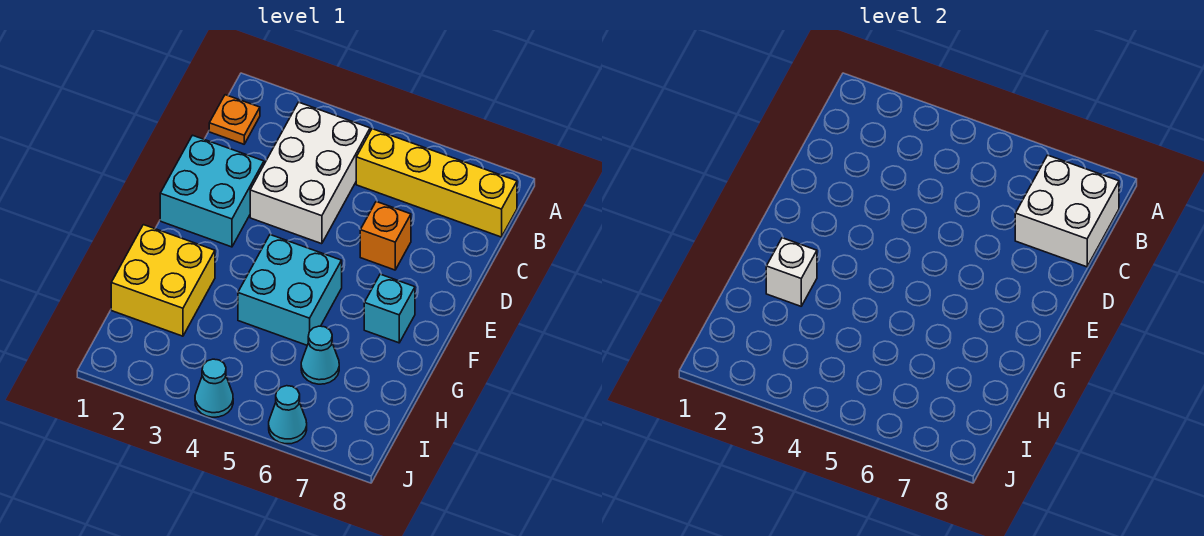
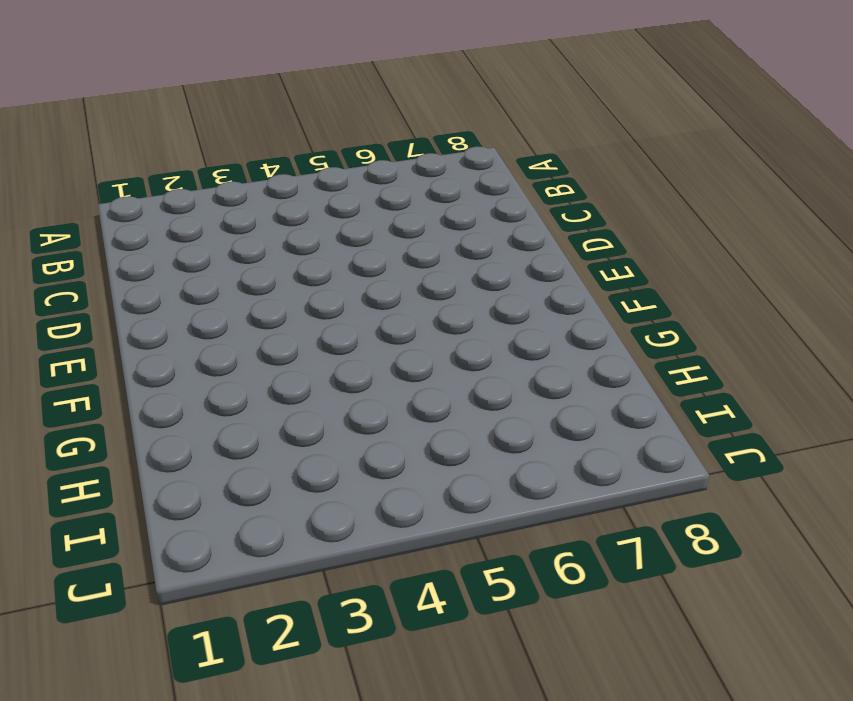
none -> orange plate B1 level 1
none -> white brick B3:D4 level 1
none -> yellow brick B5:B8 level 1

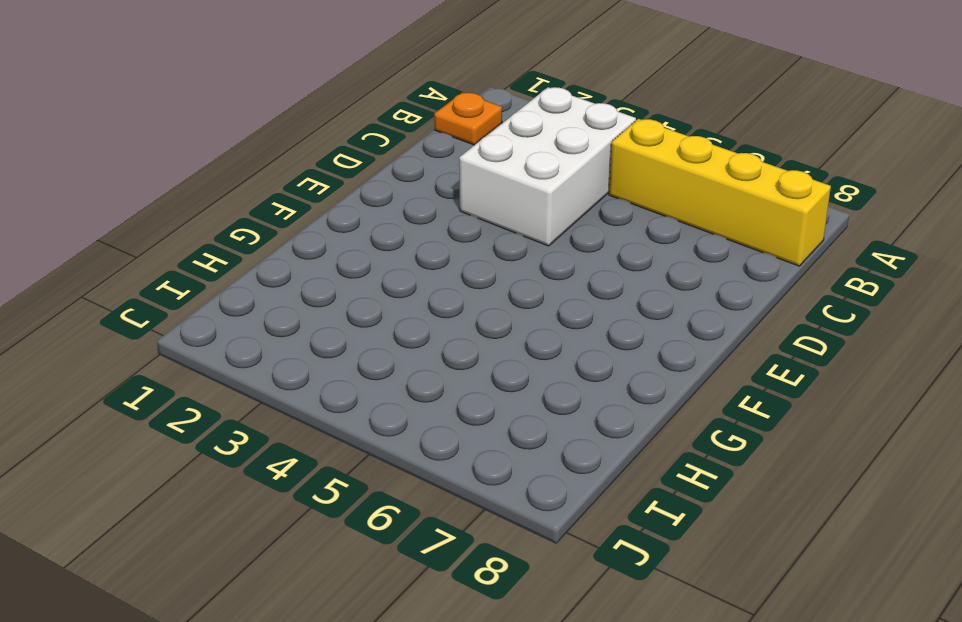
none -> cyan brick D1:E2 level 1
none -> orange brick D6 level 1
none -> cyan brick F4:G5 level 1

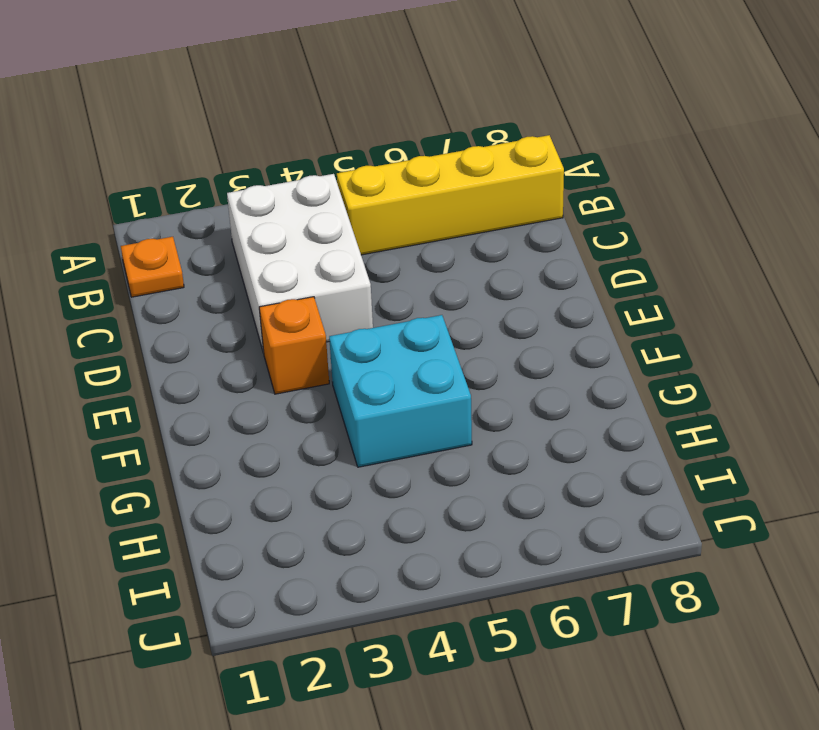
orange brick E3 level 1 -> orange brick D6 level 1
none -> cyan brick D1:E2 level 1
none -> cyan brick F7 level 1
none -> yellow brick G1:H2 level 1

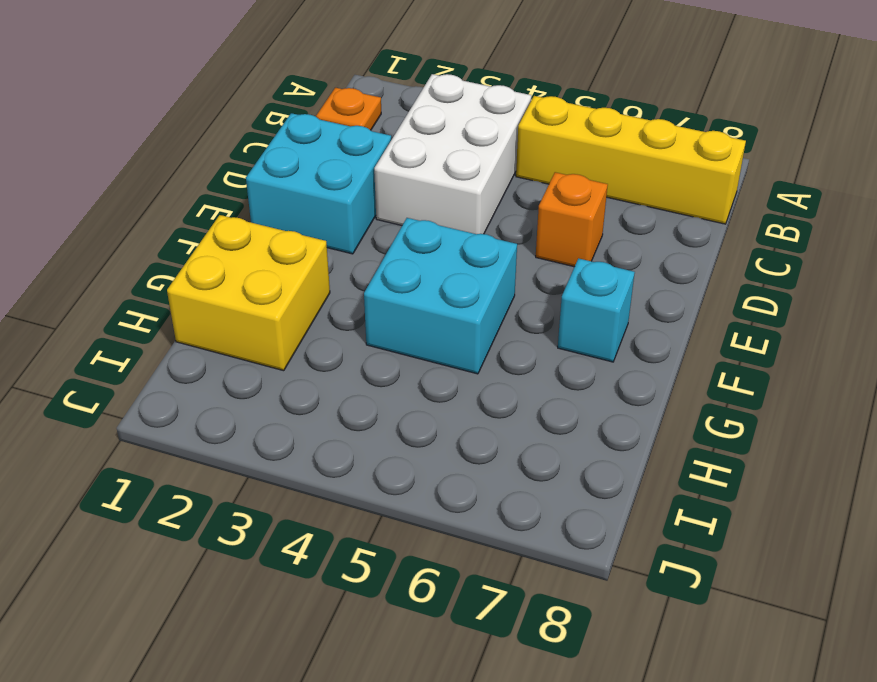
none -> cyan cone H6 level 1
none -> cyan cone J4 level 1
none -> cyan cone J6 level 1

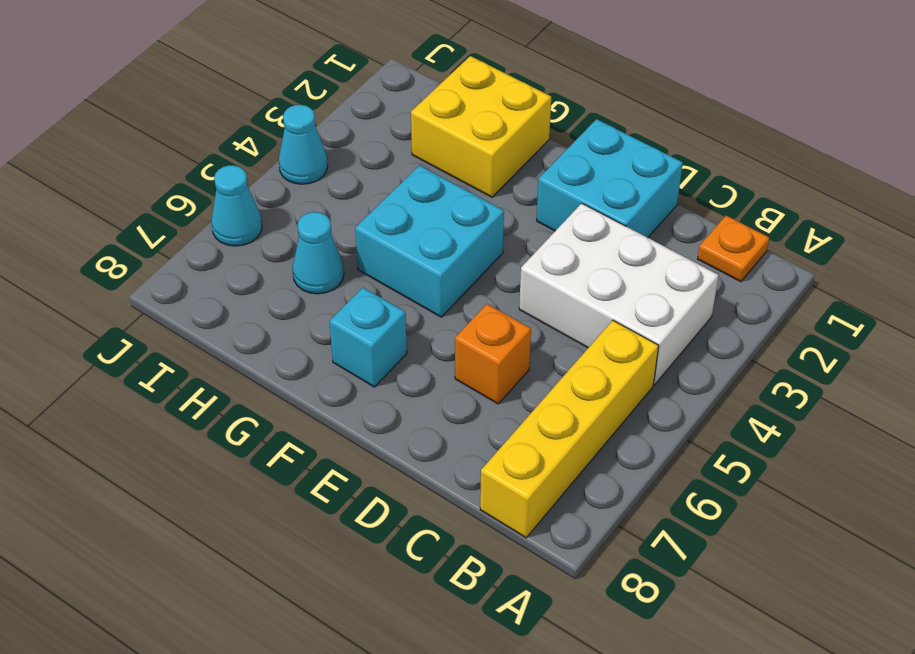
none -> white brick B7:C8 level 2
none -> white brick G2 level 2

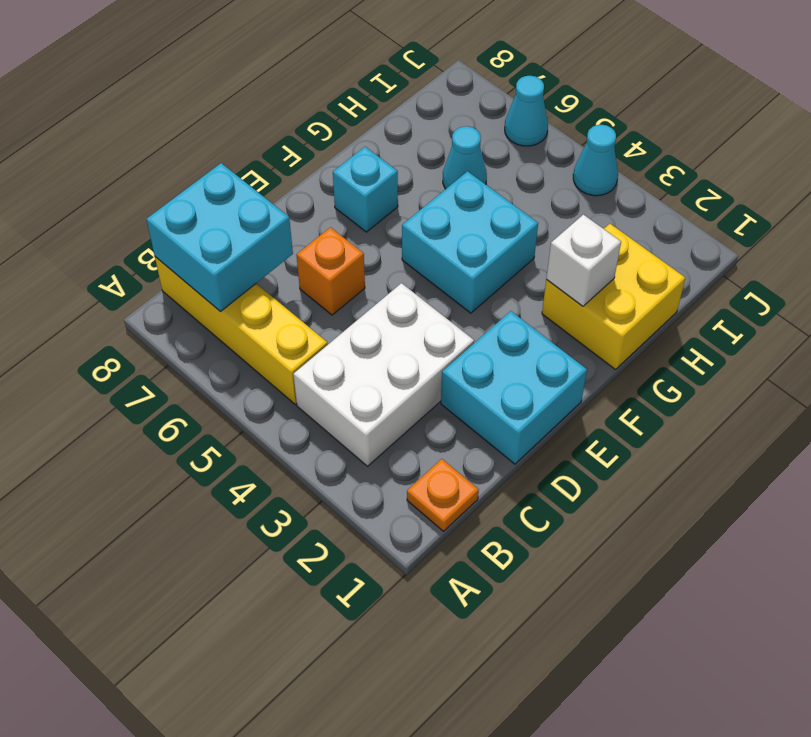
cyan brick B7:C8 level 2 -> white brick B7:C8 level 2

